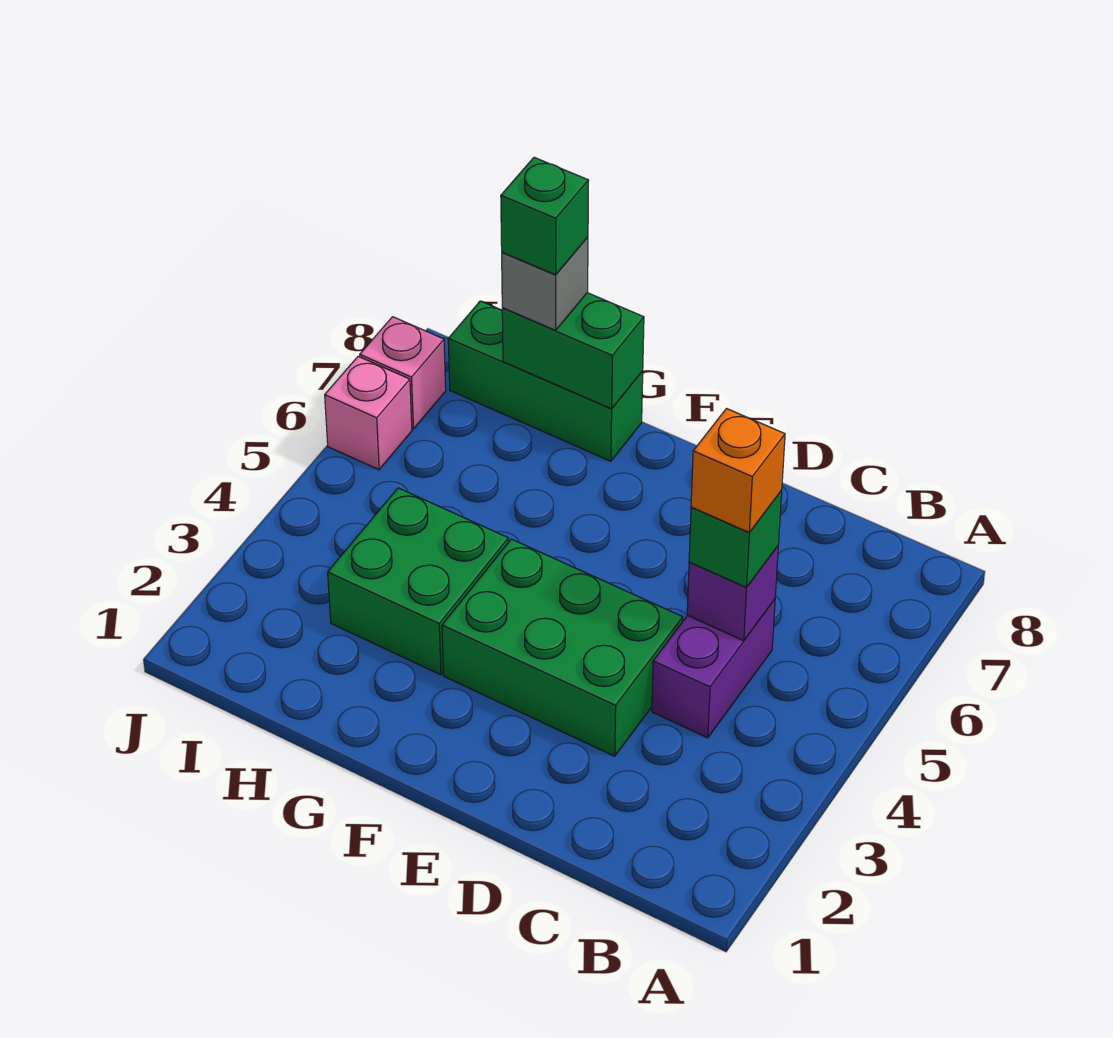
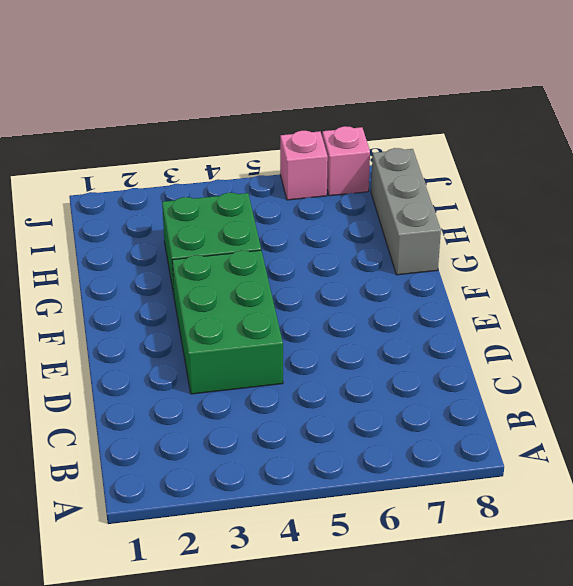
grey brick G8:I8 level 1 -> green brick G8:I8 level 1
none -> purple brick C4:C5 level 1
none -> purple brick C5 level 2
none -> green brick G8:H8 level 2

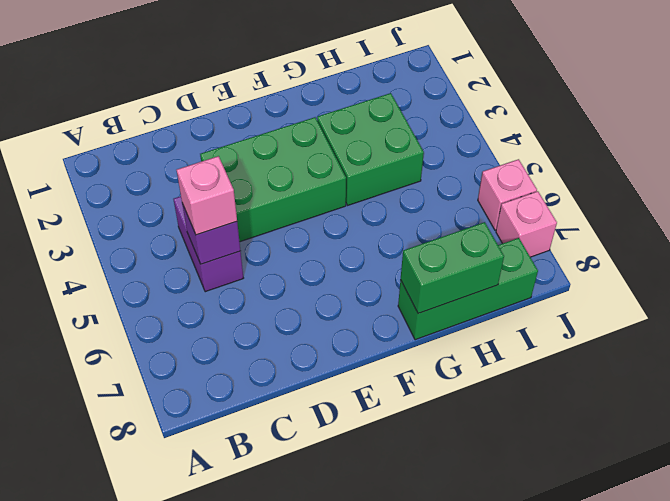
pink brick C5 level 3 -> green brick C5 level 3
none -> grey brick H8 level 3
none -> orange brick C5 level 4
none -> green brick H8 level 4

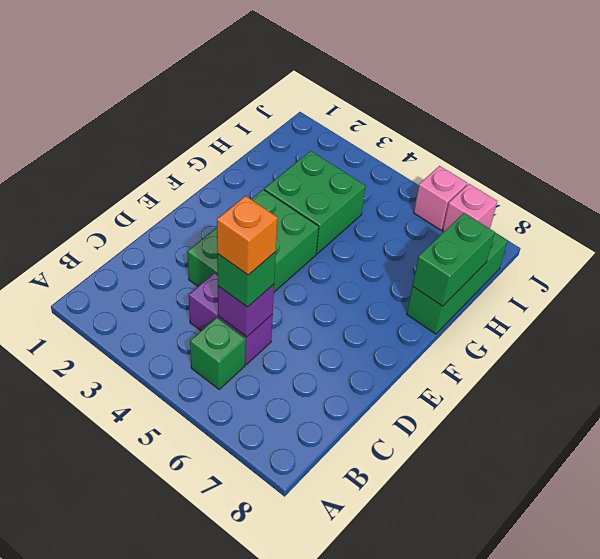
green brick B5 level 1 -> green brick H8 level 4
none -> grey brick H8 level 3

